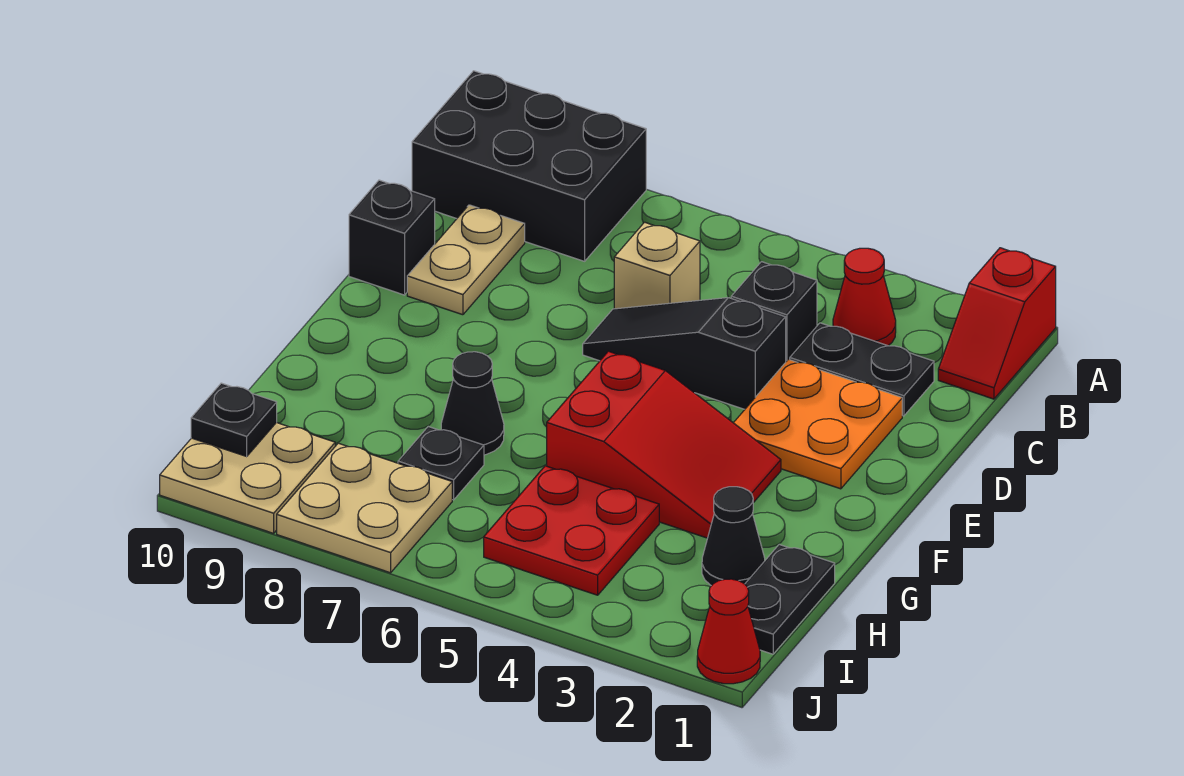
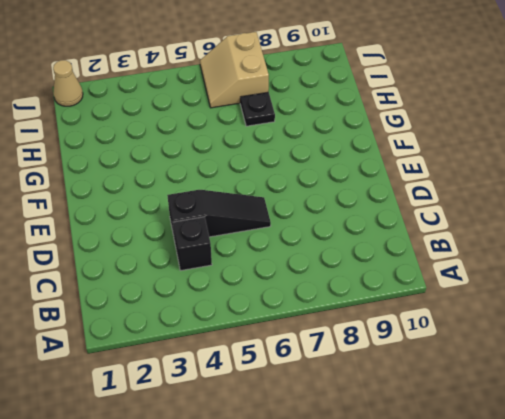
tan slope I6:J7 level 1 top 7 -> tan plate I7:J8 level 1
tan cone J1 level 1 -> red cone J1 level 1
none -> red slope A1:B1 level 1 top A
none -> black brick A8:B10 level 1
none -> red cone B3 level 1

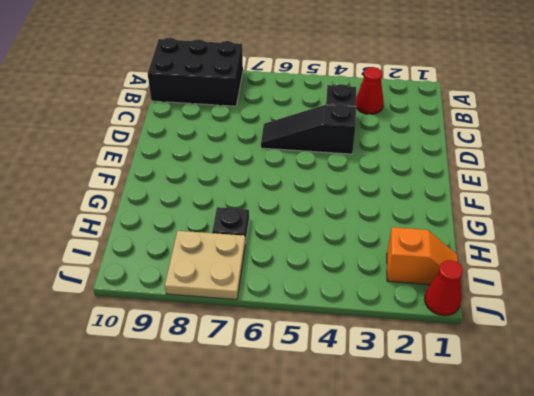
orange slope I1:I2 level 1 top 2 -> black plate H1:I1 level 1
none -> red slope A1:B1 level 1 top A
none -> black plate C2:C3 level 1
none -> tan brick C6 level 1

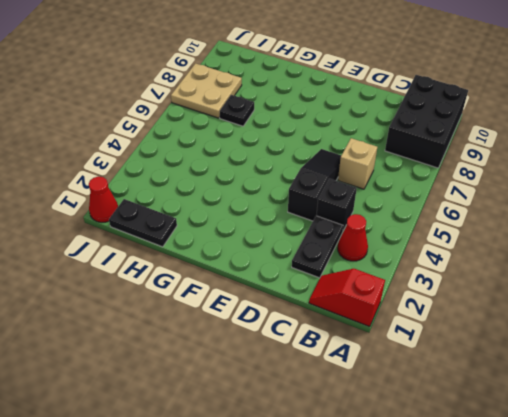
none -> tan plate C9:D9 level 1
none -> orange plate D2:E3 level 1
none -> black brick D10 level 1

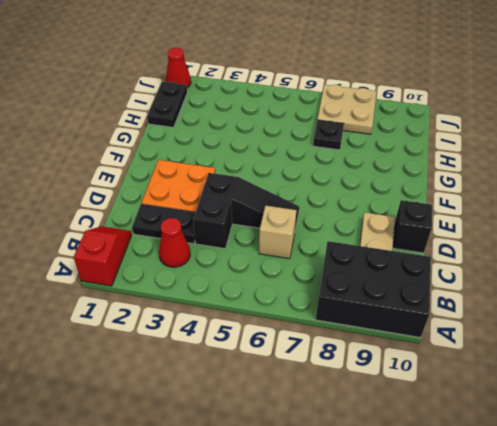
none -> red slope F3:G5 level 1 top 5
none -> black cone G7 level 1
none -> black cone H2 level 1

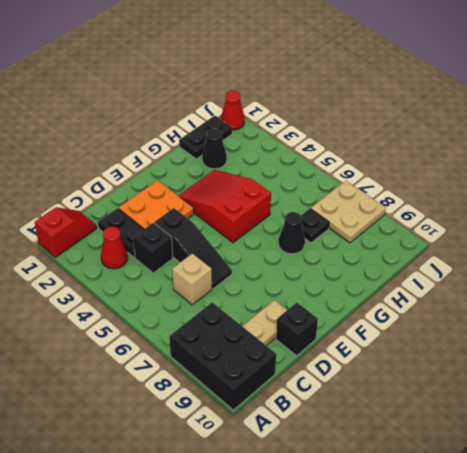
none -> red plate H4:I5 level 1
none -> tan plate I9:J10 level 1
none -> black plate I10 level 2

